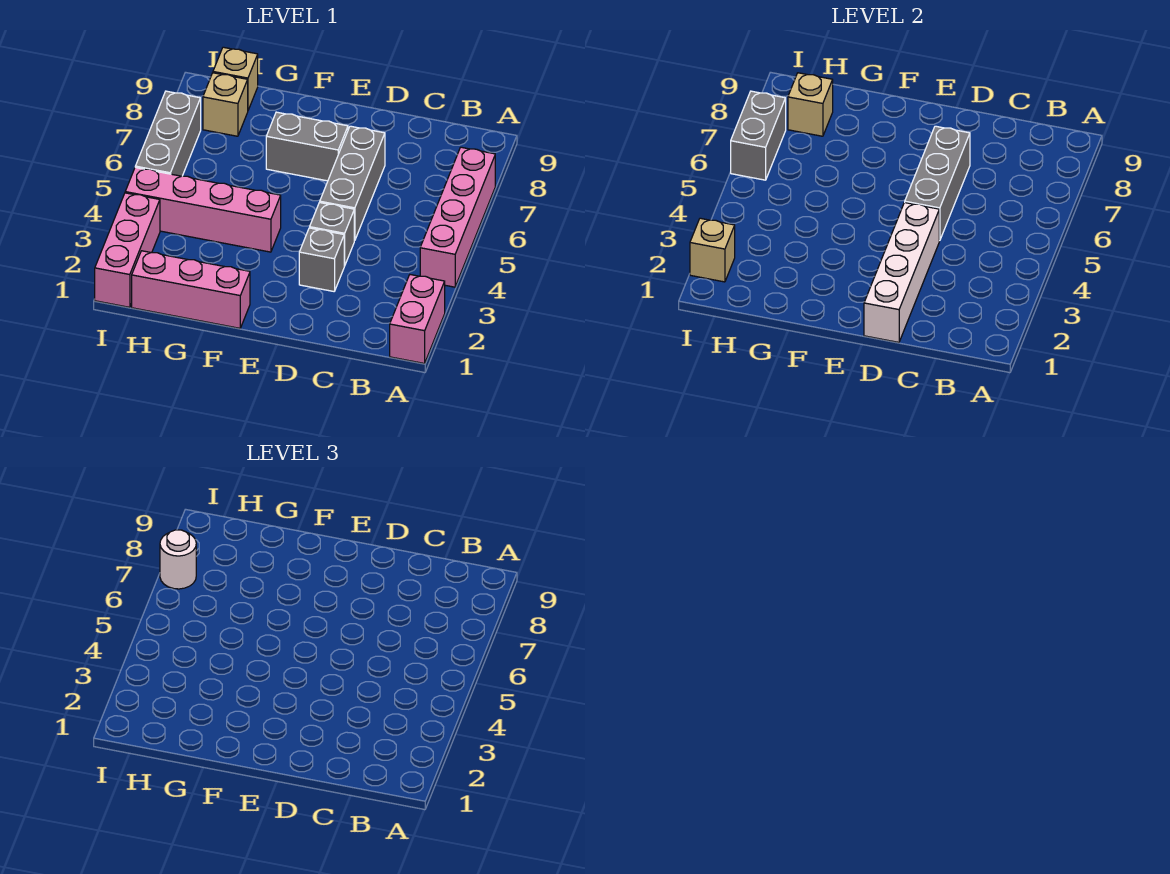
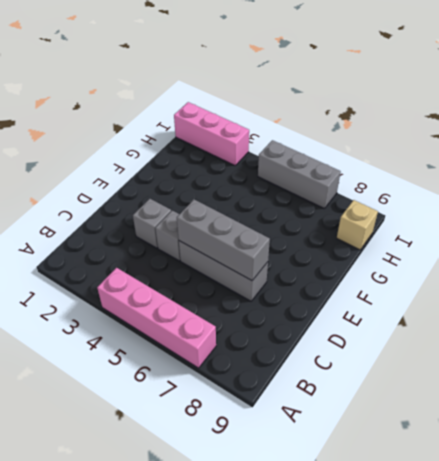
none -> pink brick A1:A2 level 1
none -> grey brick E7:F7 level 1
none -> pink brick F1:H1 level 1

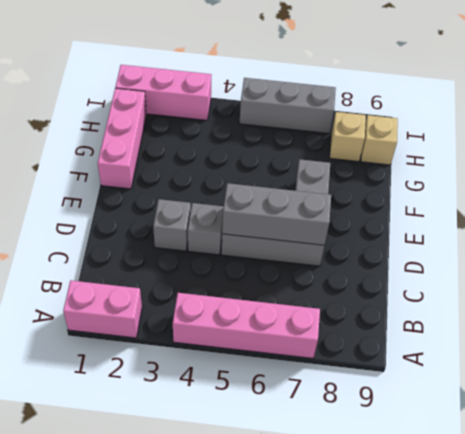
none -> pink brick F4:I4 level 1
none -> white brick D1:D4 level 2
none -> tan brick H8 level 2

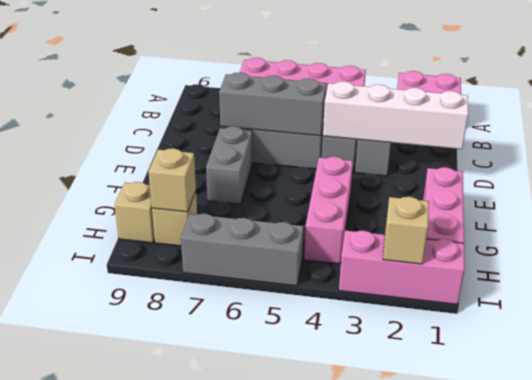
pink brick F4:H4 level 1 -> pink brick F4:I4 level 1
none -> grey brick I6:I7 level 2
none -> white round brick I7 level 3

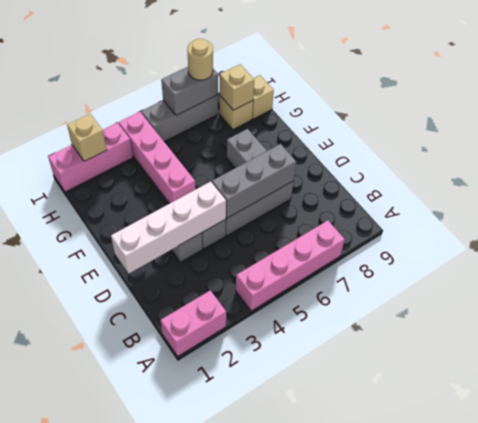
tan round brick I7 level 3 -> white round brick I7 level 3
none -> pink brick F1:H1 level 1

